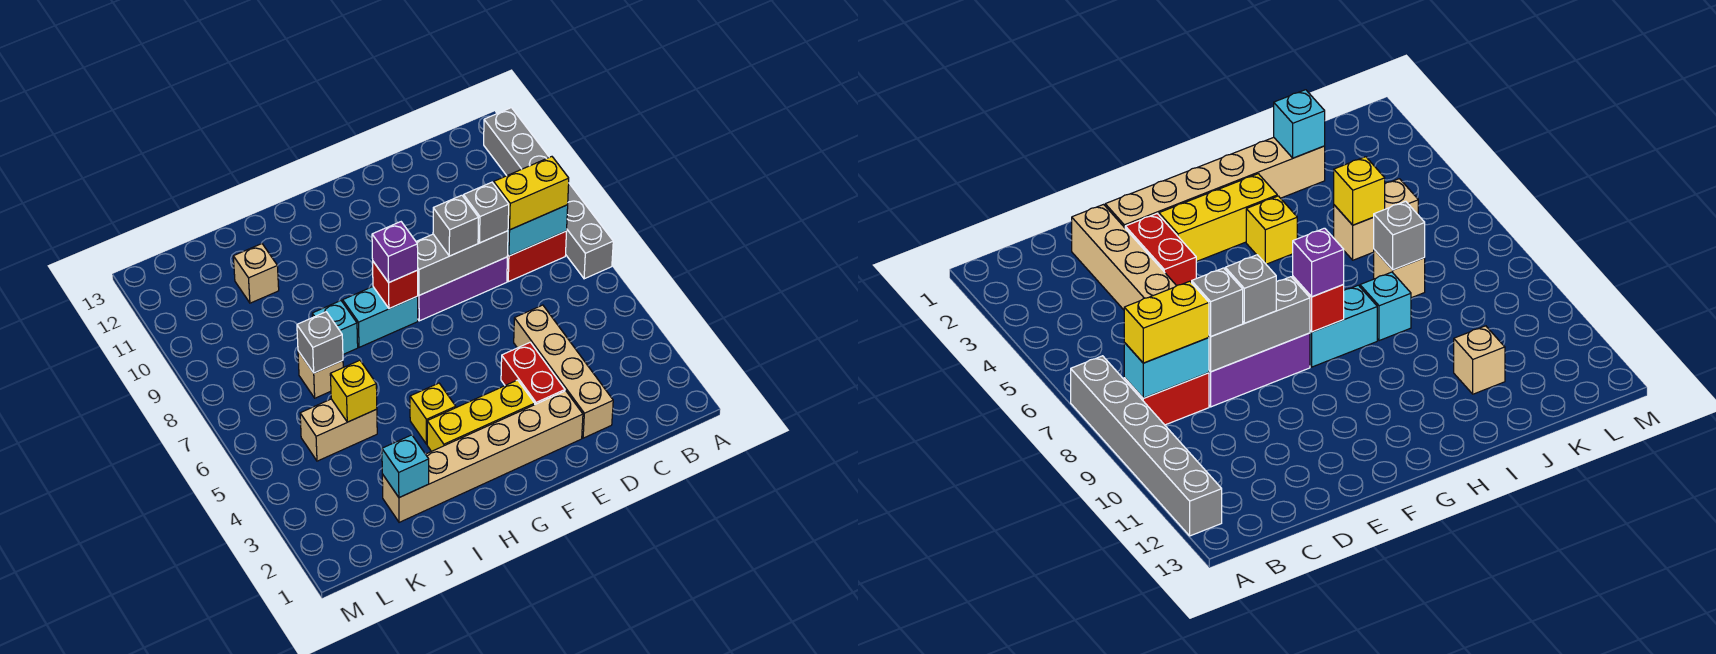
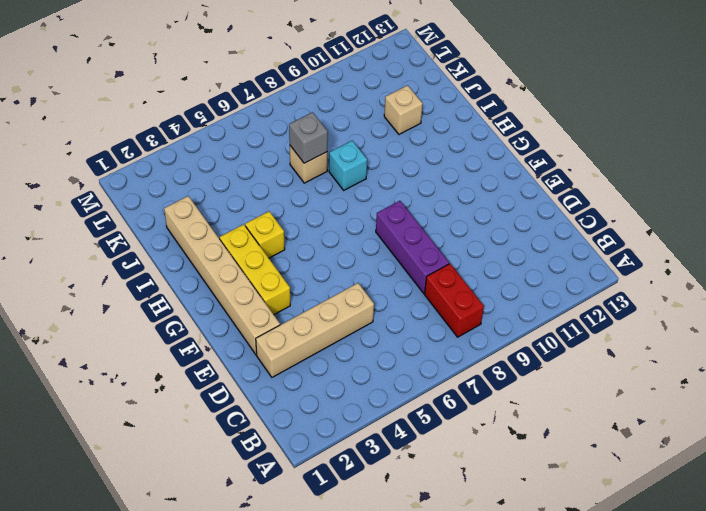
none -> grey brick A7:A12 level 1
none -> red brick E3:E4 level 1
none -> cyan brick G8:H8 level 1

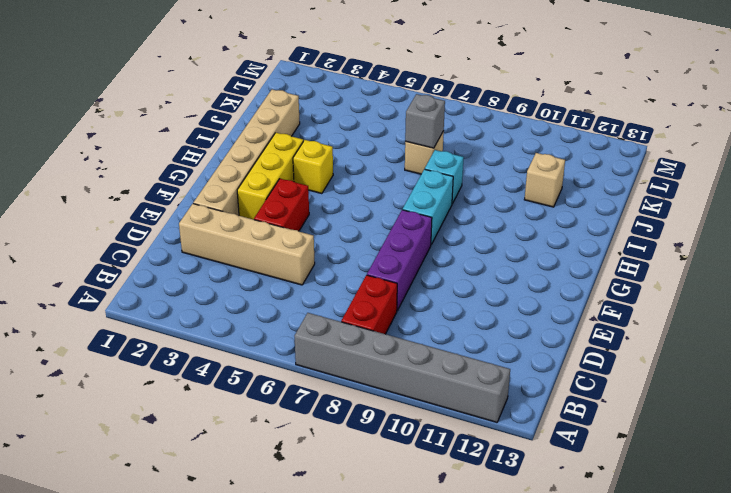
red brick E4:F4 level 1 -> red brick E3:E4 level 1
none -> tan brick J5:K5 level 1
none -> cyan brick B8:C8 level 2
none -> grey brick D8:F8 level 2

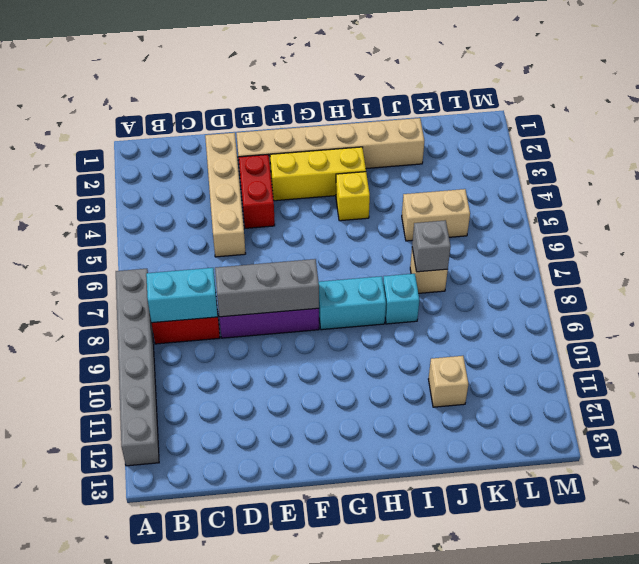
none -> red brick G8 level 2
none -> cyan brick J2 level 2
none -> yellow brick J5 level 2

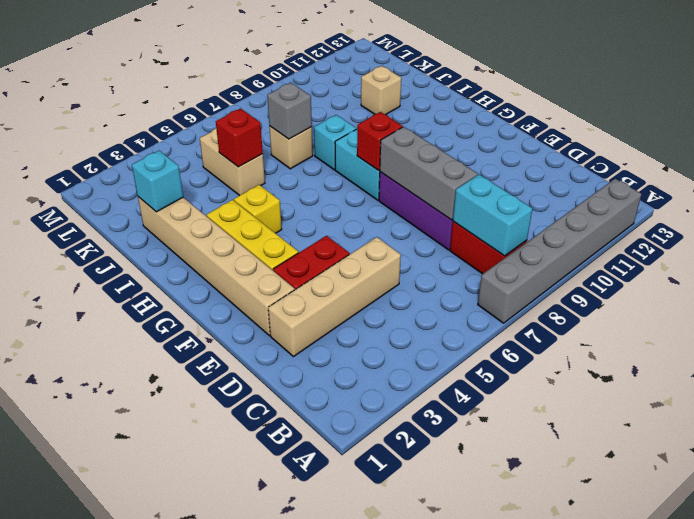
red brick J5 level 2 -> yellow brick J5 level 2
none -> yellow brick B8:C8 level 3
none -> grey brick D8 level 3
none -> grey brick E8 level 3

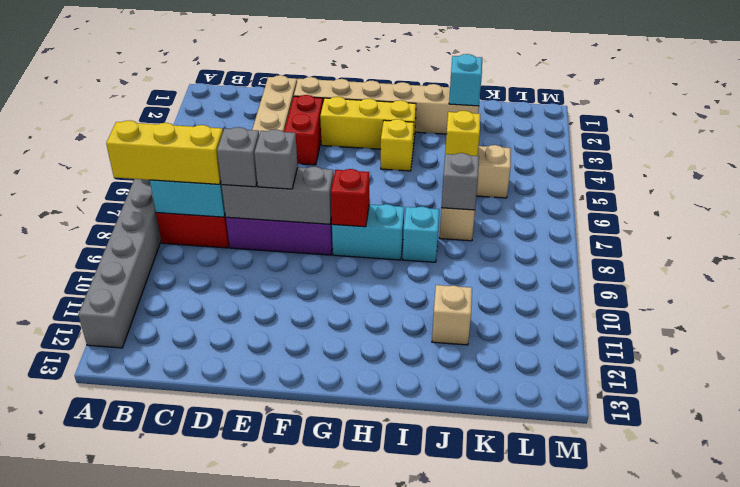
yellow brick A8:C8 level 3 -> yellow brick B8:C8 level 3
none -> purple brick G8 level 3

